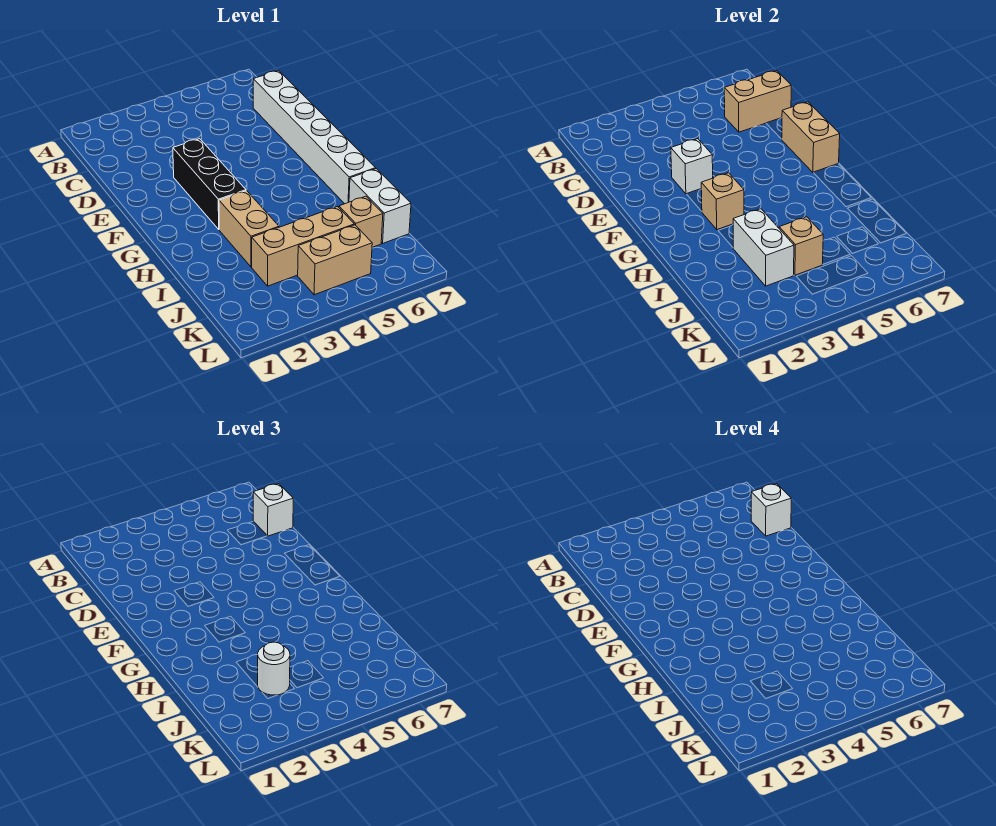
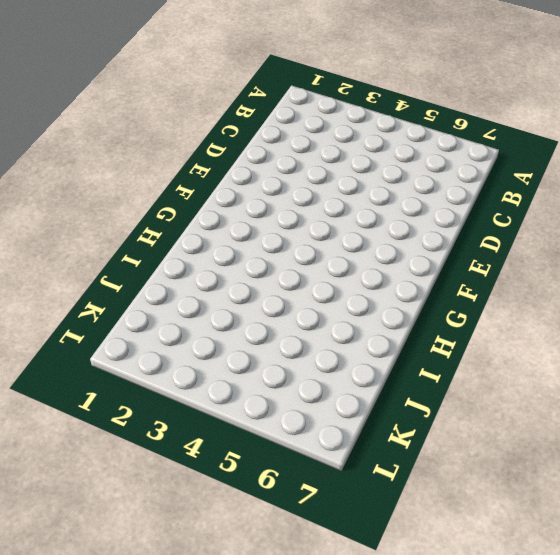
none -> white brick C7:H7 level 1
none -> black brick E3:G3 level 1
none -> tan brick H3:I3 level 1

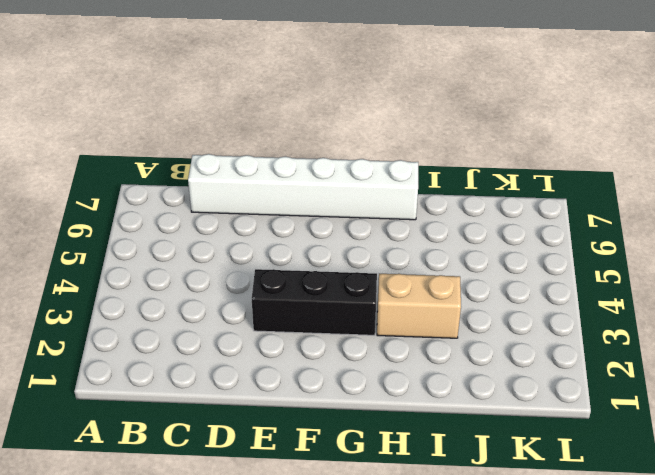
none -> white brick I7:J7 level 1
none -> tan brick J3:J5 level 1
none -> tan brick J6 level 1

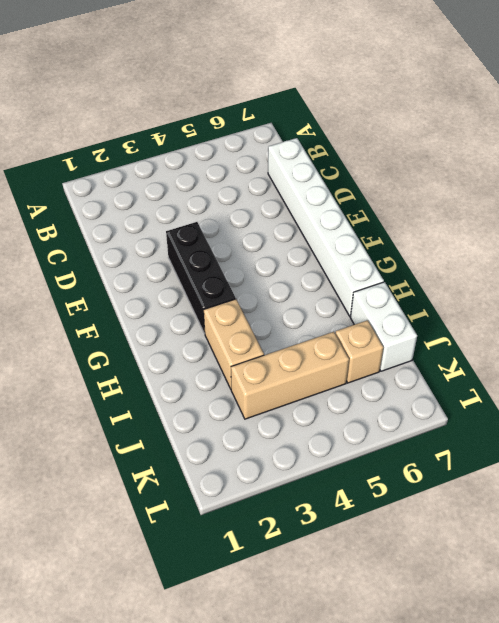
none -> tan brick K4:K5 level 1
none -> tan brick C6:C7 level 2
none -> white brick E3 level 2

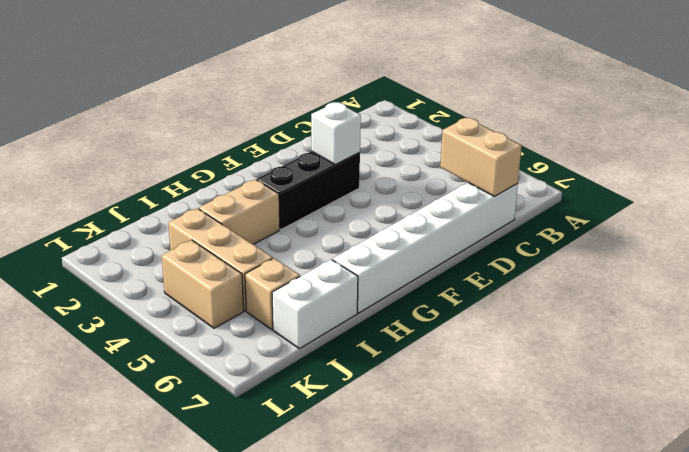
none -> tan brick E7:F7 level 2
none -> tan brick G3 level 2
none -> white brick I3:J3 level 2

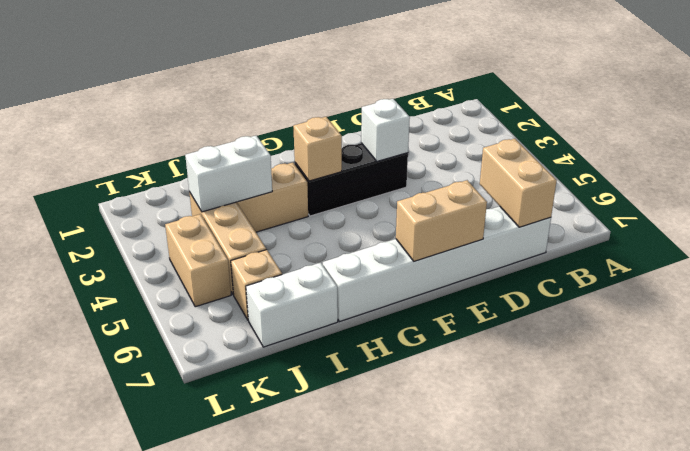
none -> tan brick J4 level 2
none -> white brick C7 level 3
none -> white round brick J3 level 3

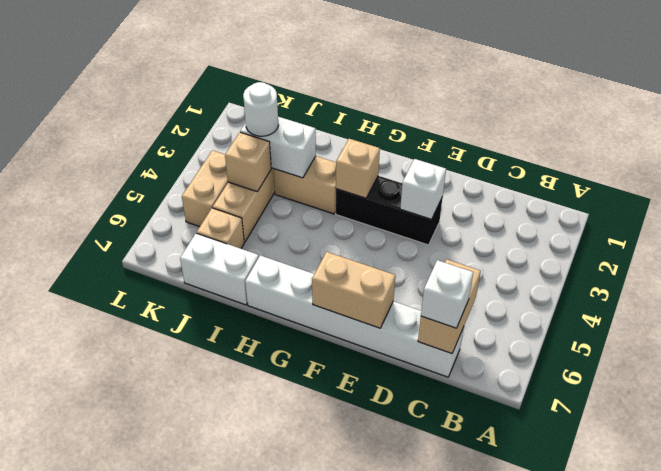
none -> white brick C7 level 4

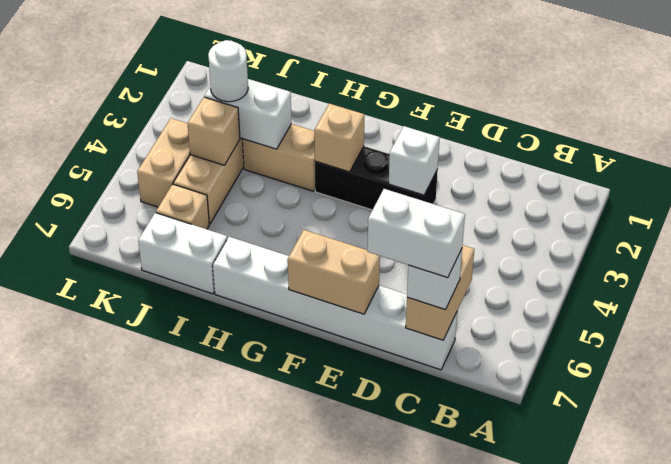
white brick C7:D7 level 4 -> white brick C7 level 4

